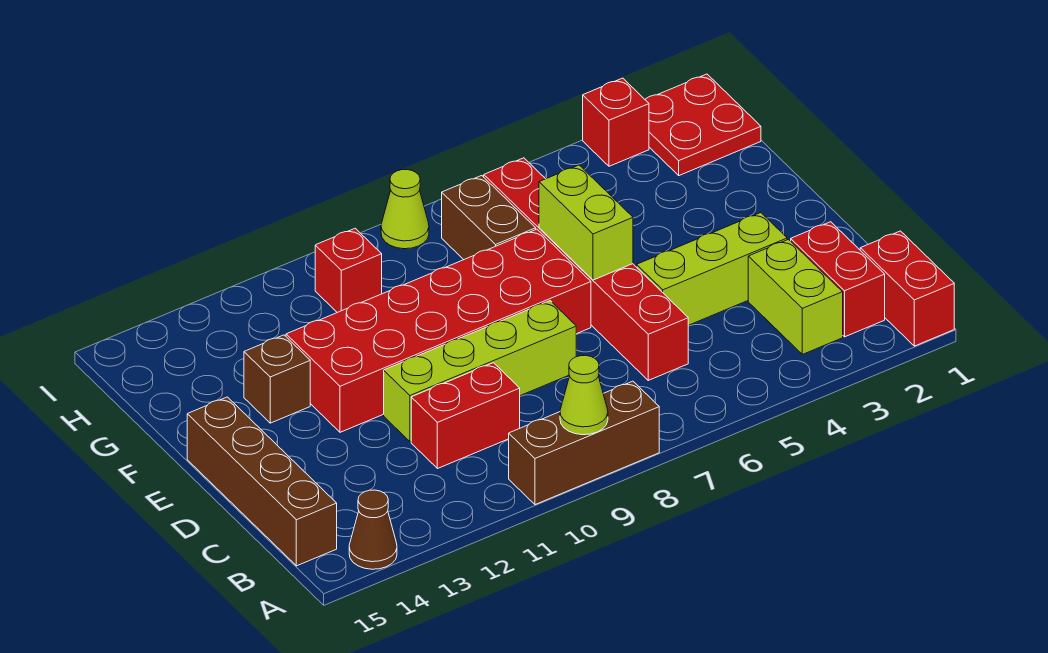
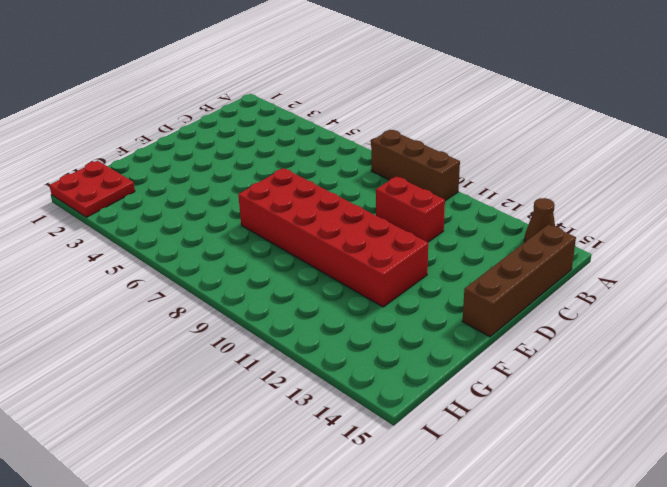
none -> red brick A1:B1 level 1
none -> red brick B2:C2 level 1
none -> lime brick B3:C3 level 1

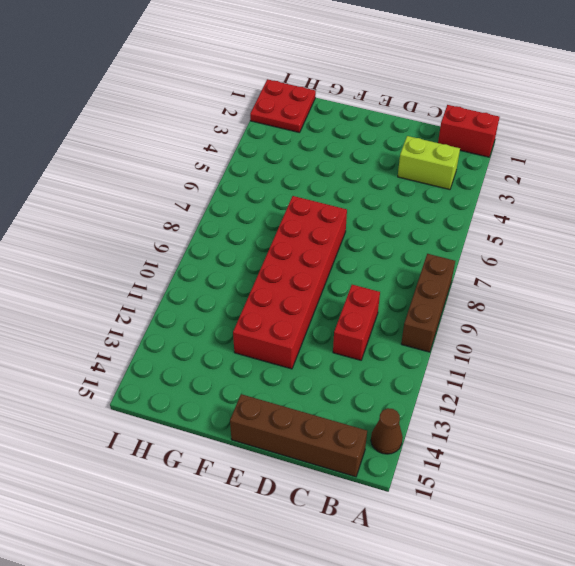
none -> red brick B2:C2 level 1
none -> red brick C6:H6 level 1
none -> lime brick D3:D5 level 1

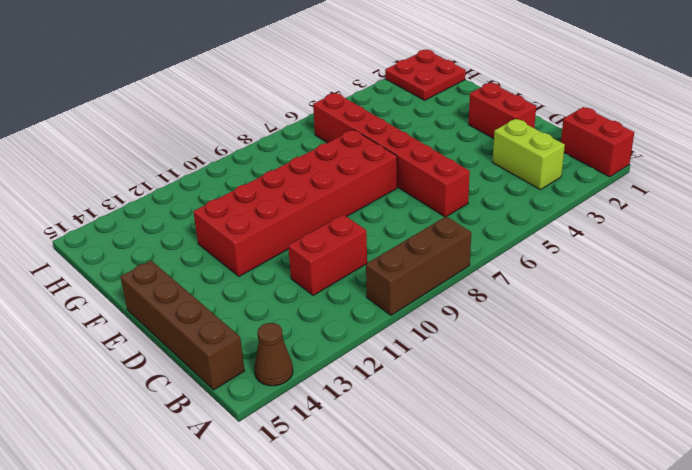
red brick D2:E2 level 1 -> red brick B2:C2 level 1
none -> lime brick D3:D5 level 1
none -> lime brick D8:D11 level 1
none -> brown brick F13 level 1

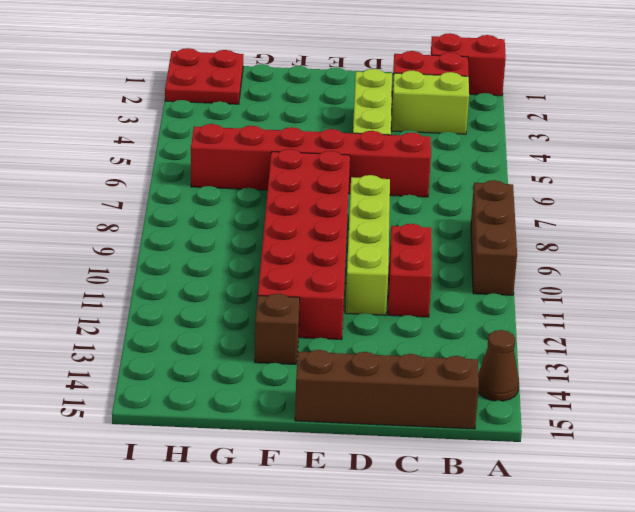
none -> brown brick G7:H7 level 1
none -> red brick H10 level 1
none -> red brick I3 level 1

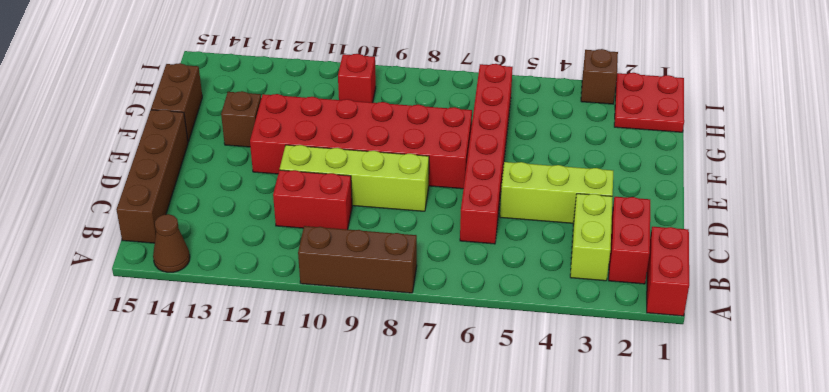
brown brick F15:G15 level 1 -> brown brick G7:H7 level 1
brown brick I3 level 1 -> red brick I3 level 1
none -> lime cone I8 level 1
none -> lime cone A9 level 2
none -> lime brick E6:F6 level 2

